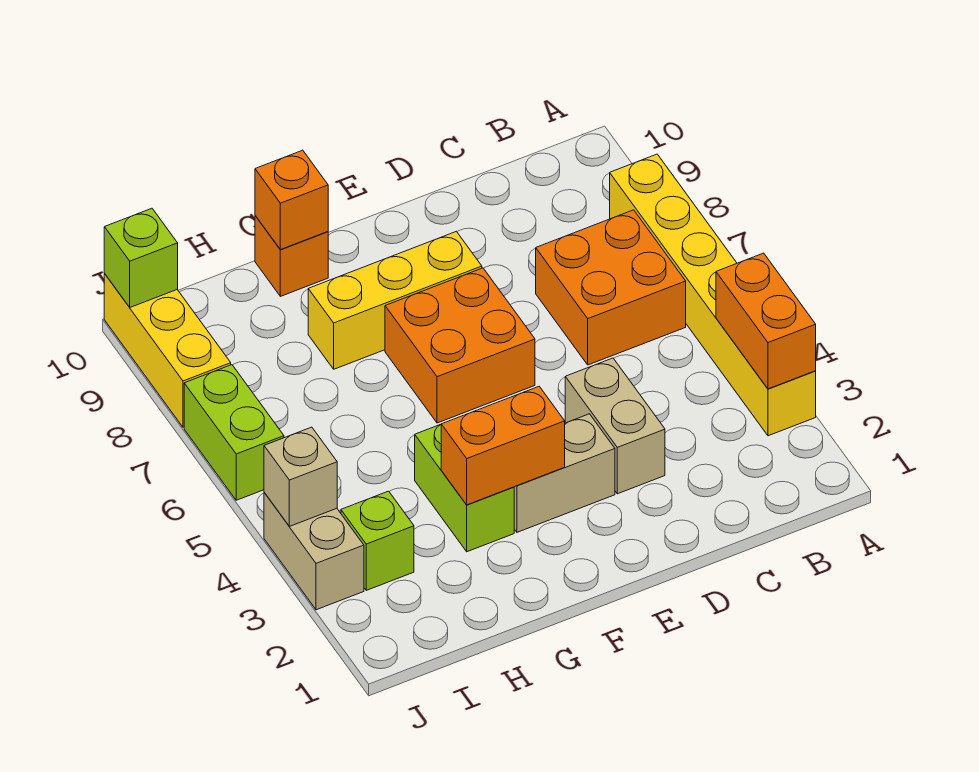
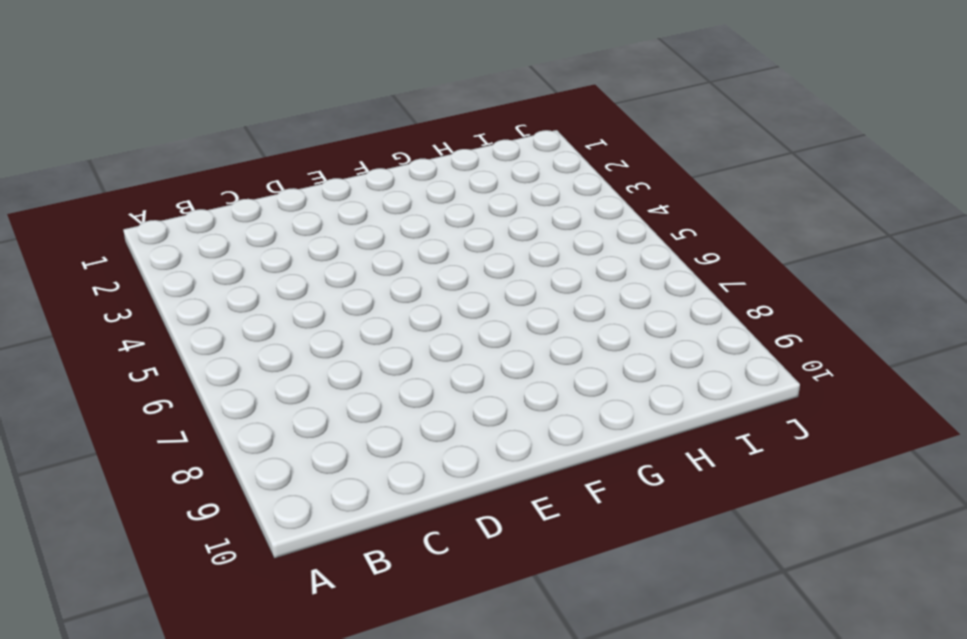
none -> yellow brick A3:A8 level 1
none -> orange brick B6:C7 level 1
none -> tan brick D3:D4 level 1

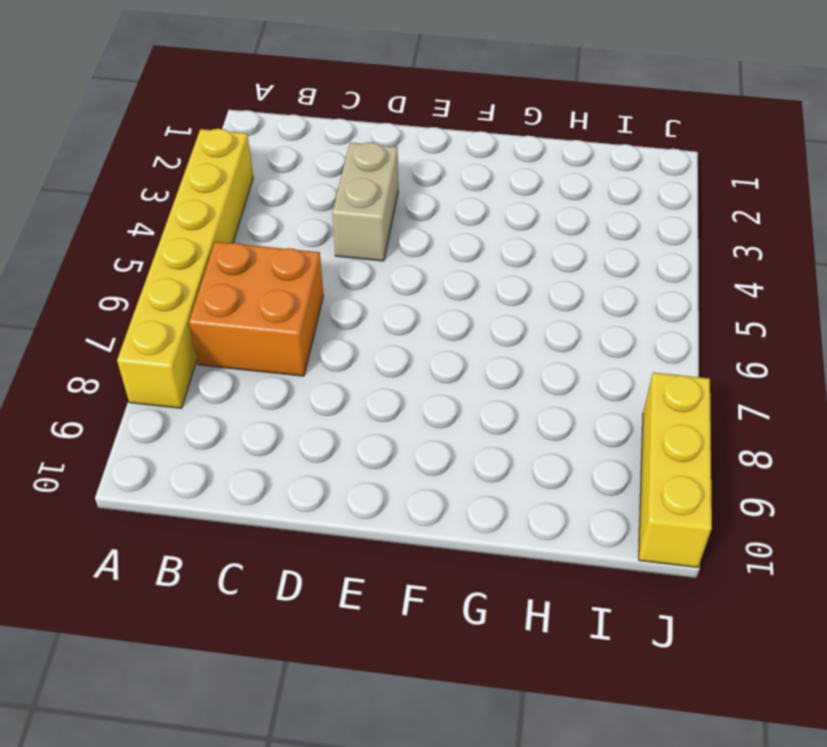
none -> tan brick E3:F3 level 1
none -> orange brick E6:F7 level 1
none -> yellow brick E8:G8 level 1

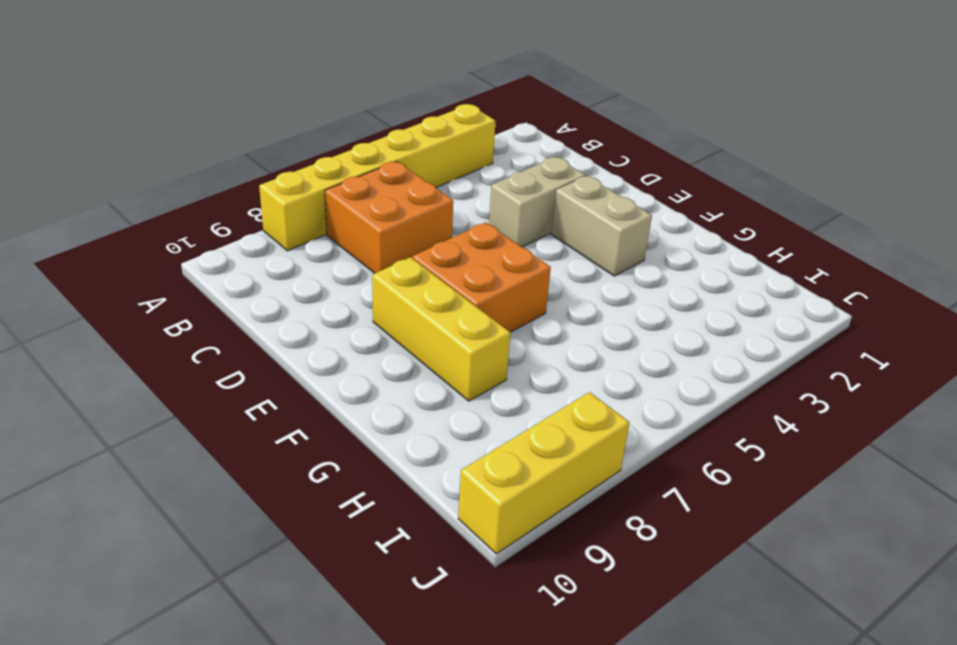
none -> lime brick G3:G4 level 1
none -> orange brick G10 level 1
none -> lime brick I3 level 1

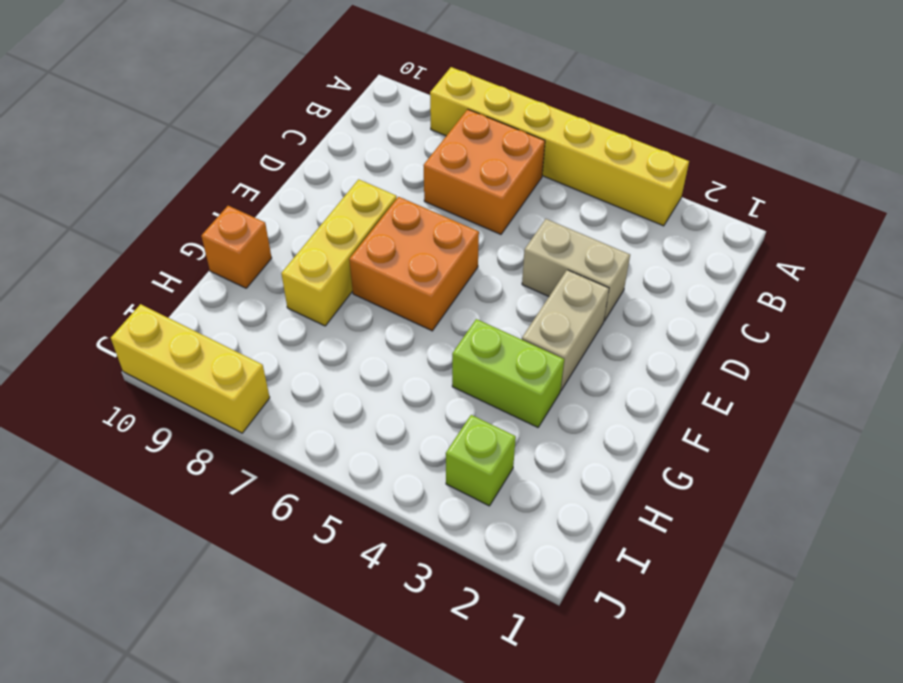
none -> tan brick J3:J4 level 1
none -> lime brick J6:J7 level 1
none -> orange brick A3:A4 level 2

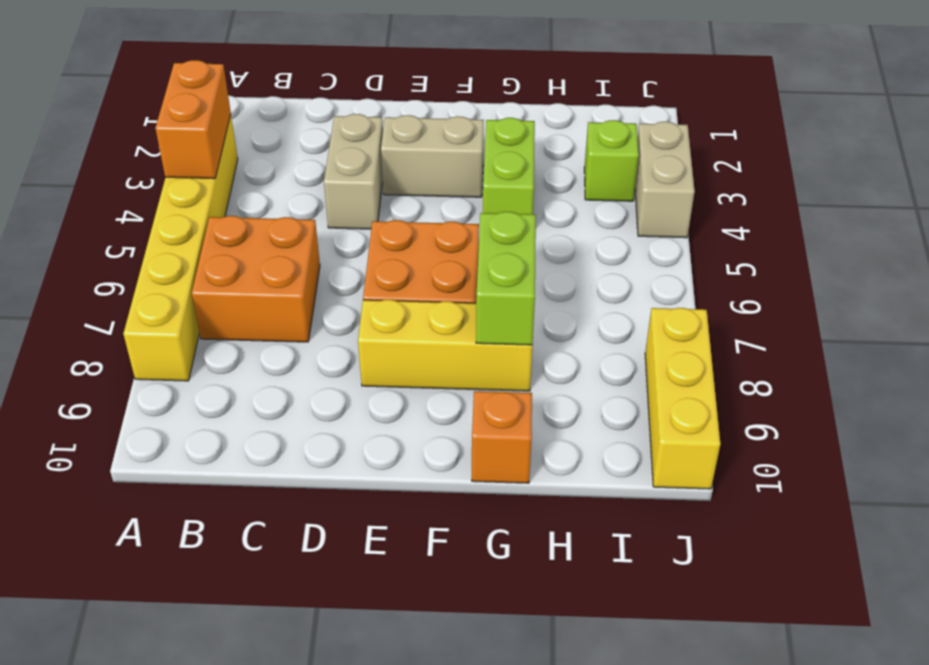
lime brick G7:G8 level 2 -> lime brick J6:J7 level 1
none -> orange brick F3:G3 level 2
none -> orange brick G10 level 2
none -> tan brick J4 level 2

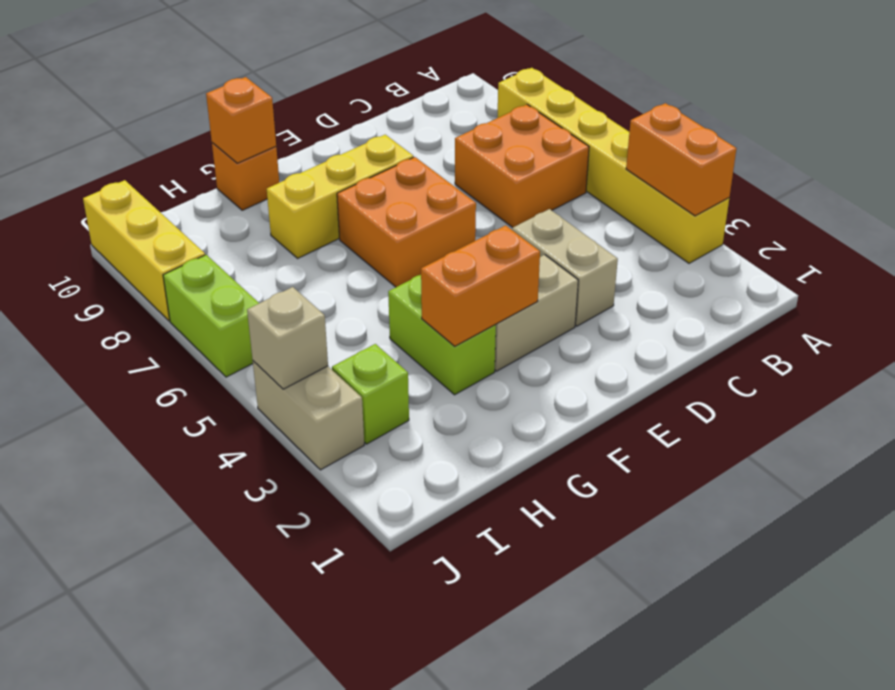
none -> lime brick J10 level 2

